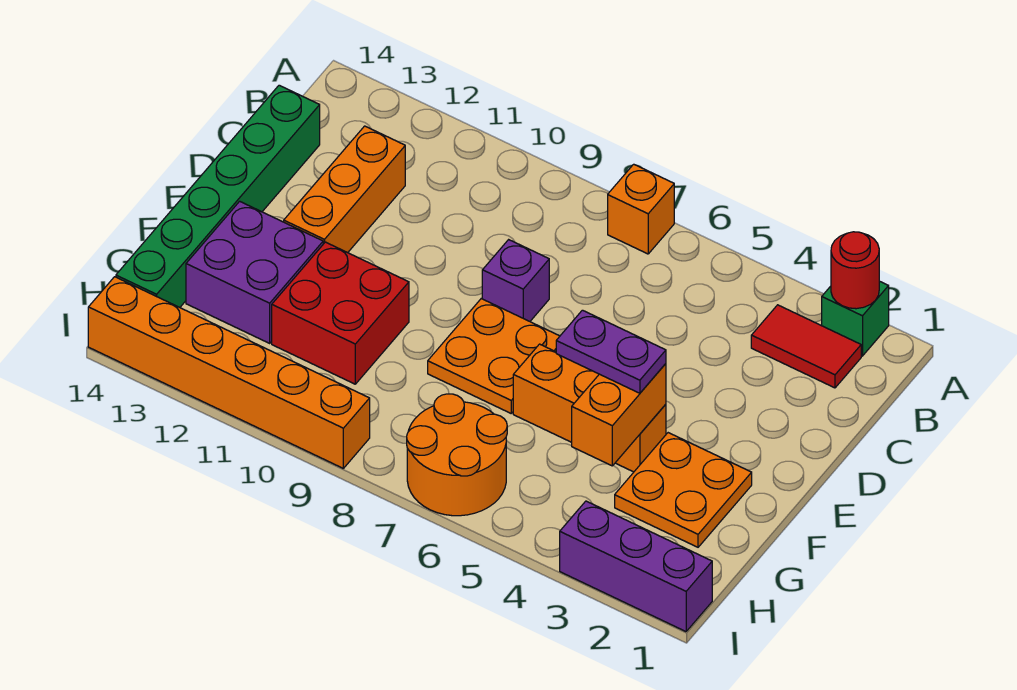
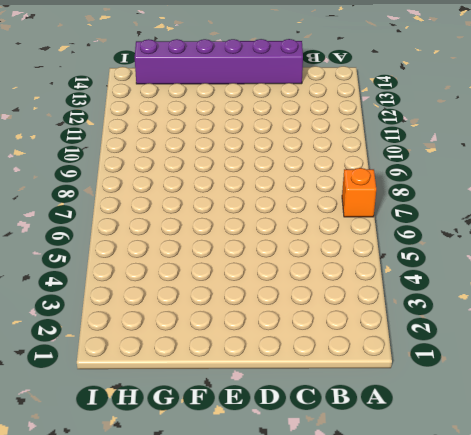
purple brick C14:H14 level 1 -> green brick C14:H14 level 1
none -> green brick A2 level 1
none -> red tile B2:B3 level 1
none -> orange brick C12:E12 level 1

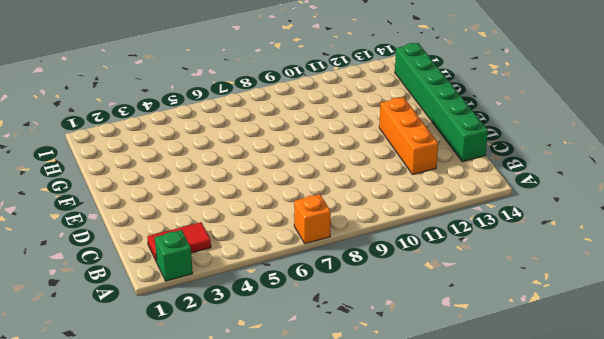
none -> purple brick D8 level 1
none -> orange plate E7:F8 level 1
none -> orange plate F2:G3 level 1

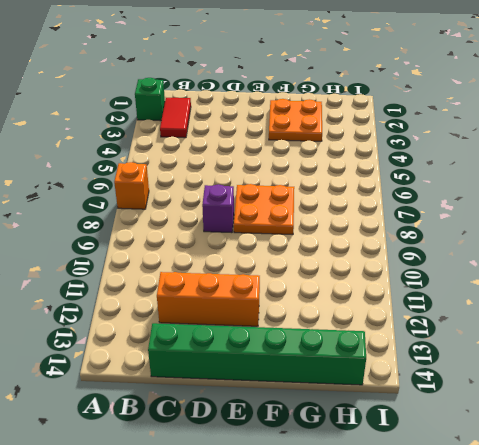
none -> orange brick F4:F6 level 1
none -> red brick F10:G11 level 1
none -> purple brick F12:G13 level 1

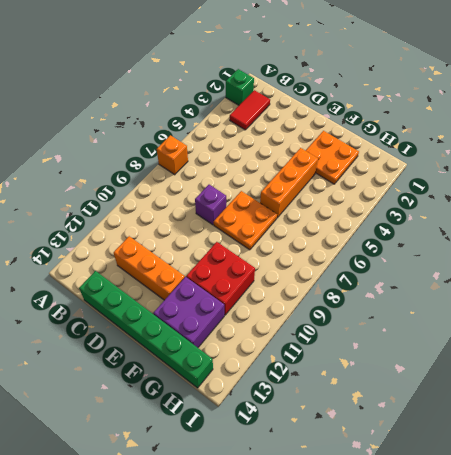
none -> orange round brick H6:I7 level 1
none -> purple brick I1:I3 level 1
none -> orange brick I9:I14 level 1

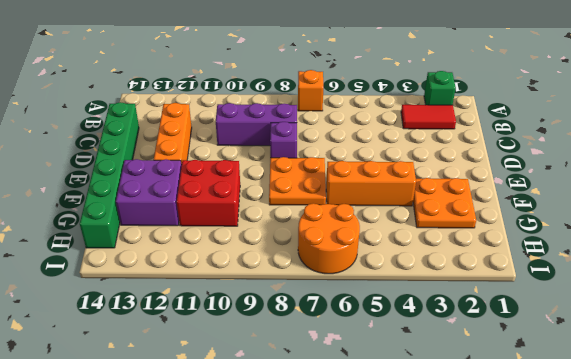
purple brick C8:C10 level 1 -> purple brick I1:I3 level 1
none -> orange brick I9:I14 level 1
none -> red round brick A2 level 2
none -> orange brick F4:G4 level 2

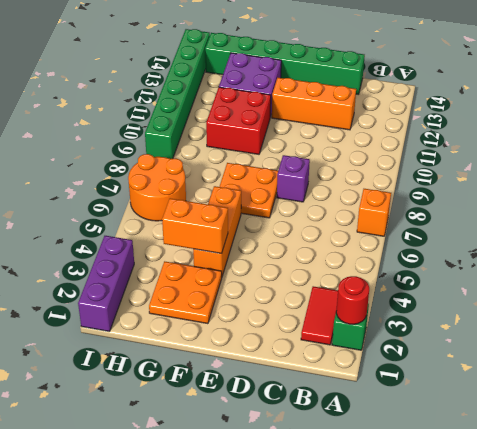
green brick I9:I14 level 1 -> orange brick I9:I14 level 1
none -> purple plate F4:F5 level 3

